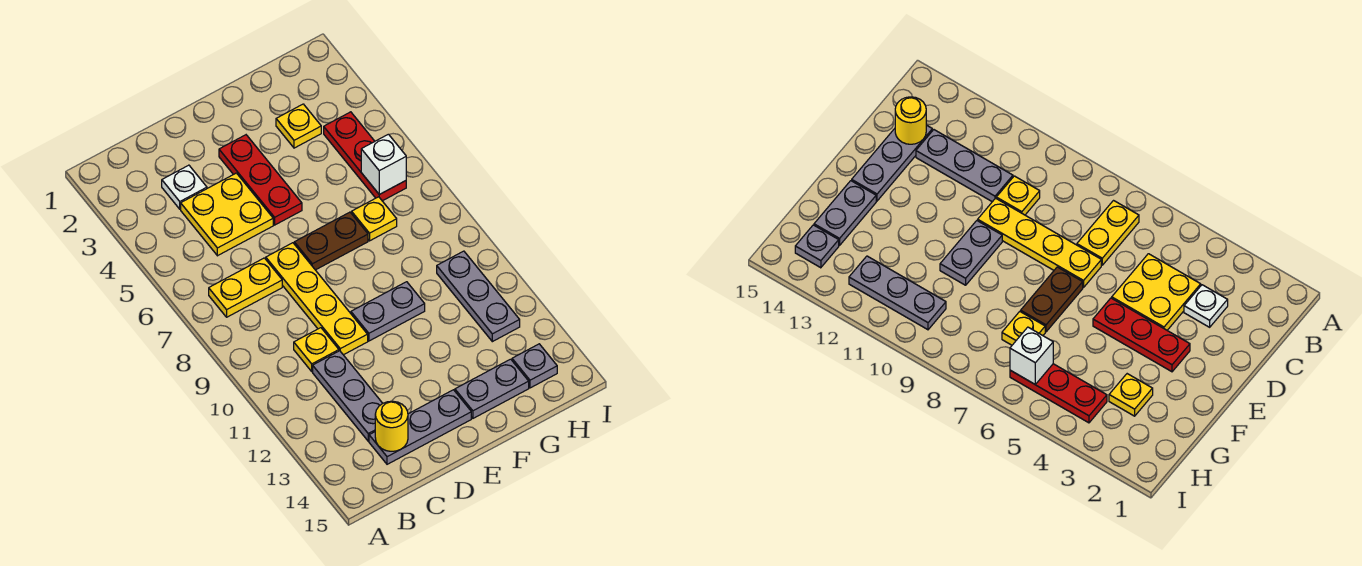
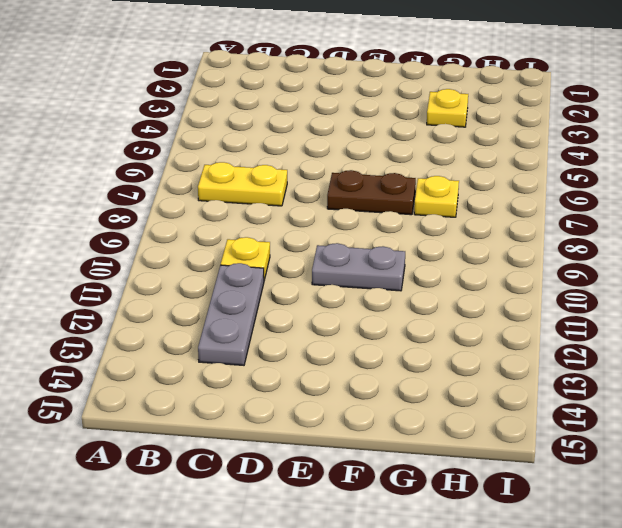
none -> white plate C3 level 1
none -> yellow plate C4:D5 level 1
none -> grey plate C14:E14 level 1

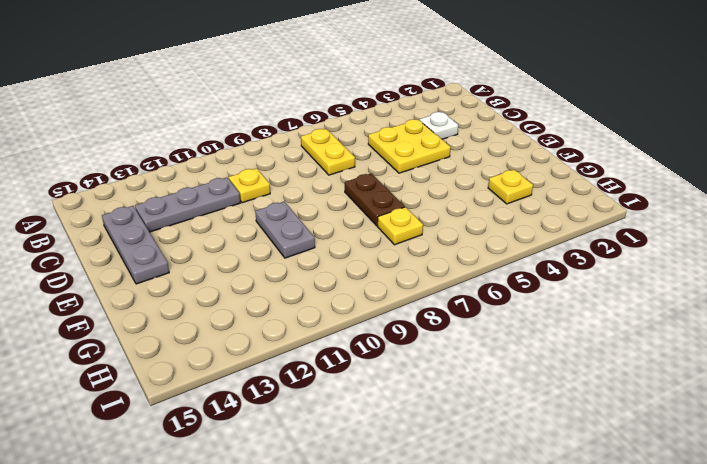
none -> yellow plate D7:D10 level 1
none -> red plate E3:E5 level 1
none -> grey plate F14:G14 level 1

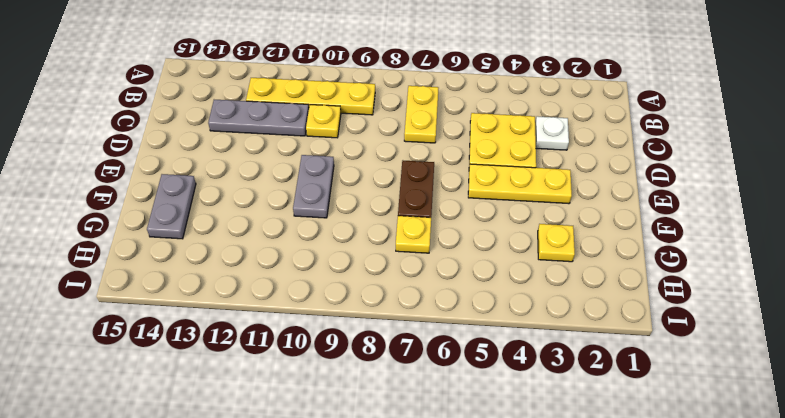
yellow plate B9:B12 level 1 -> yellow plate D7:D10 level 1
yellow plate E3:E5 level 1 -> red plate E3:E5 level 1
none -> grey plate C14:E14 level 1
none -> red plate H4:H6 level 1
none -> grey plate H10:H12 level 1

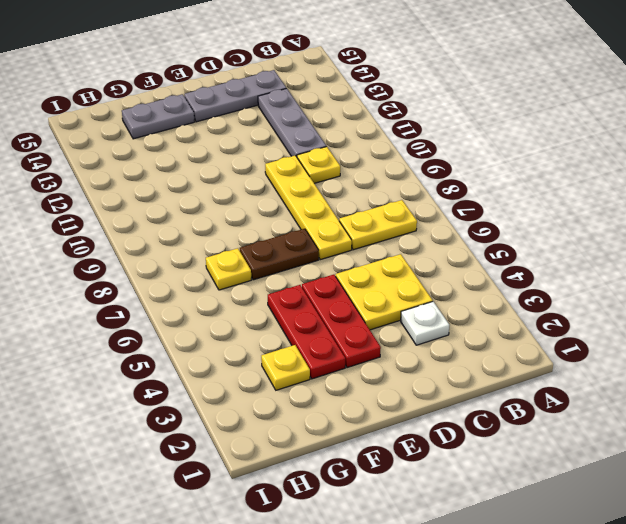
red plate F3:F5 level 1 -> red plate H4:H6 level 1
none -> grey plate E10:F10 level 1
none -> grey plate H10:H12 level 1
none -> grey plate H14 level 1

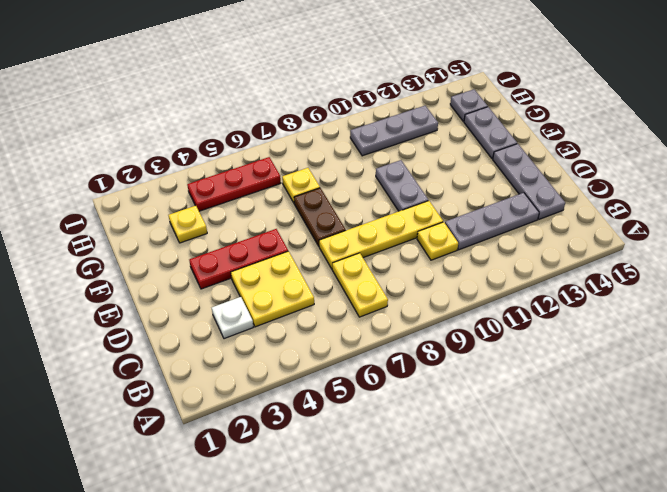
none -> yellow round brick C14 level 2
none -> white brick H6 level 2

